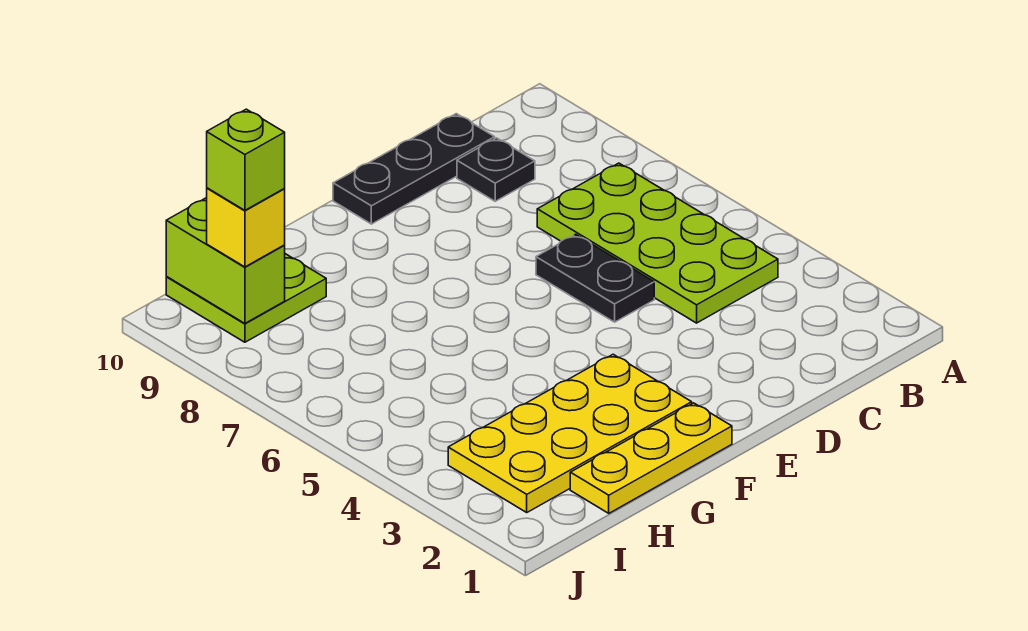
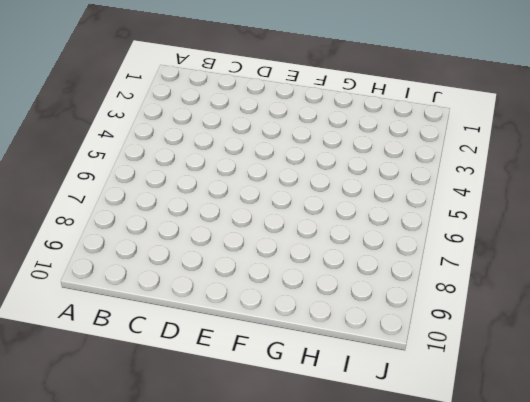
none -> lime plate B4:C7 level 1
none -> black plate C9 level 1

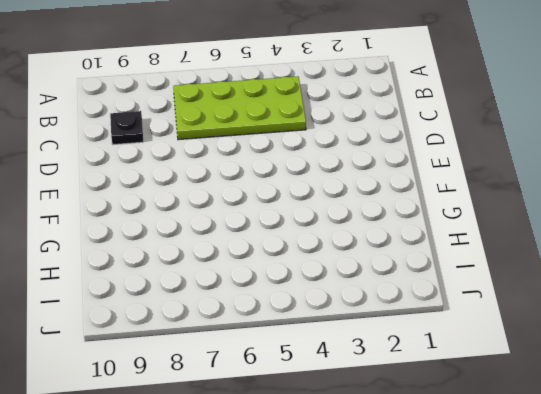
none -> black plate C10:E10 level 1
none -> black plate D5:D6 level 1

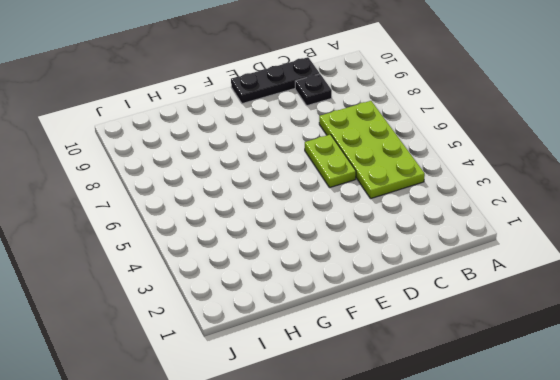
lime plate D5:D6 level 1 -> black plate D5:D6 level 1
none -> yellow plate F1:H1 level 1
none -> yellow plate F2:I3 level 1

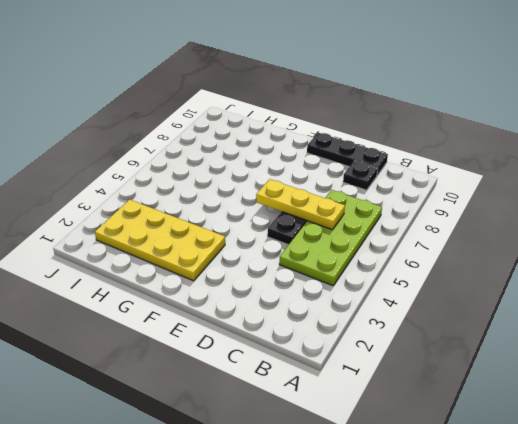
yellow plate C6:E6 level 2 -> yellow plate F1:H1 level 1
none -> lime plate H9:I10 level 1
none -> lime brick I9:I10 level 2

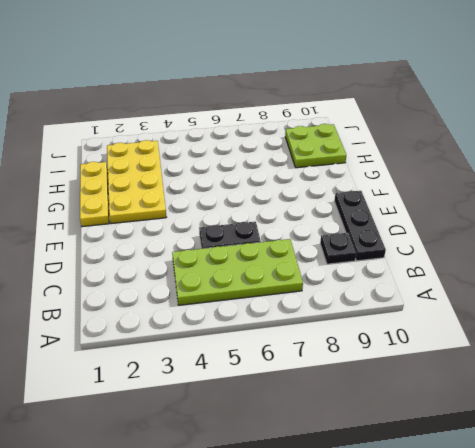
none -> lime brick I9:I10 level 2
none -> yellow brick I9 level 3

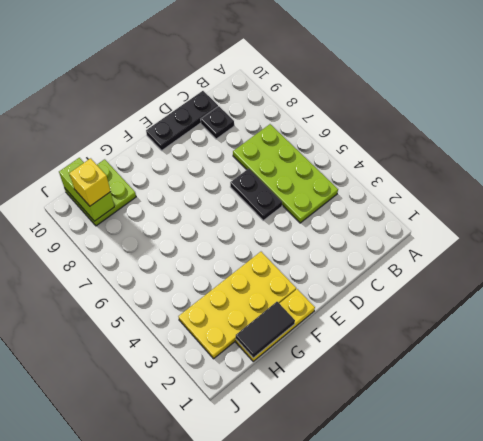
black tile G1:H1 level 2 -> none
none -> lime brick I9 level 4

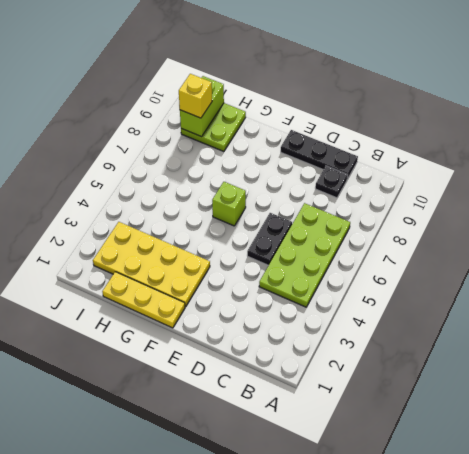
lime brick F6 level 1 -> lime brick I9 level 4

